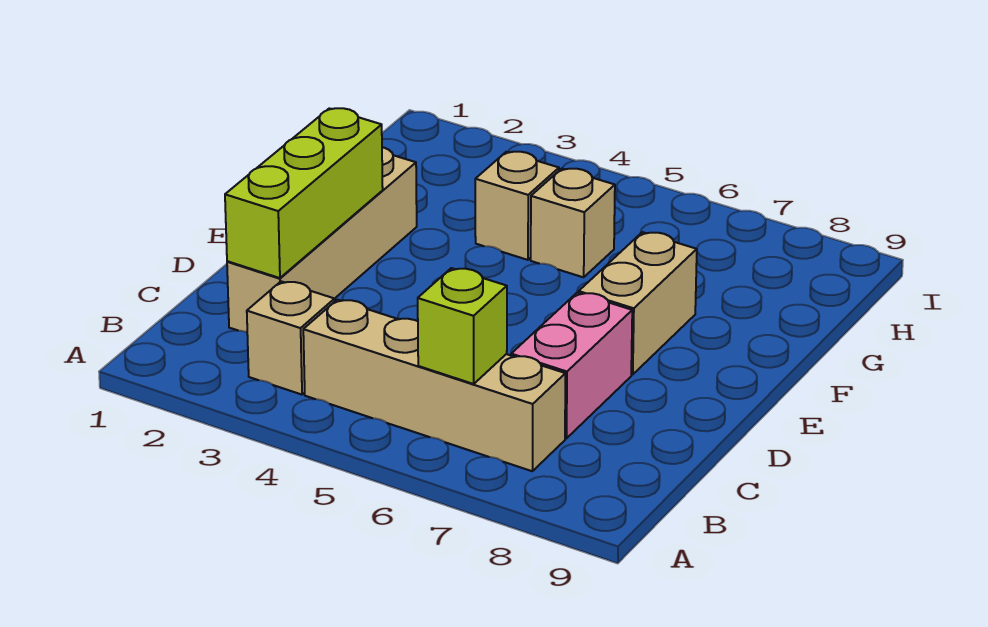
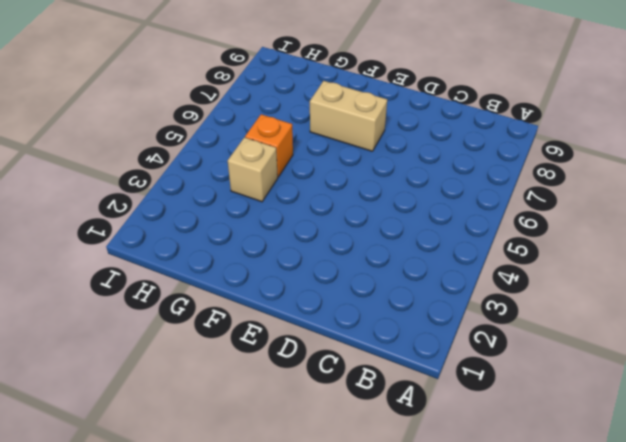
orange brick G5 level 1 -> tan brick G5 level 1
none -> tan brick B3 level 1
none -> tan brick B4:B7 level 1

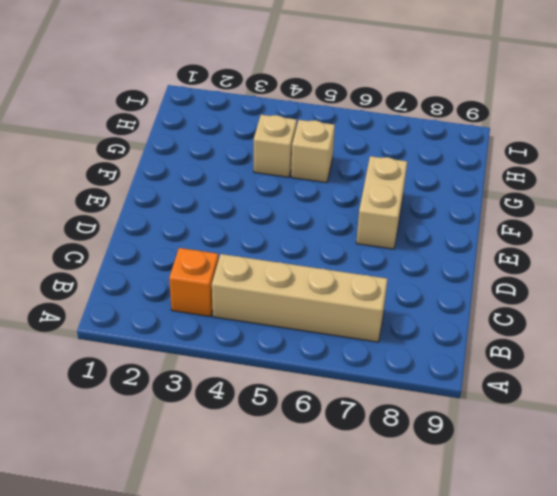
orange brick B3 level 1 -> tan brick B3 level 1
none -> tan brick C2:F2 level 1
none -> pink brick C7:D7 level 1

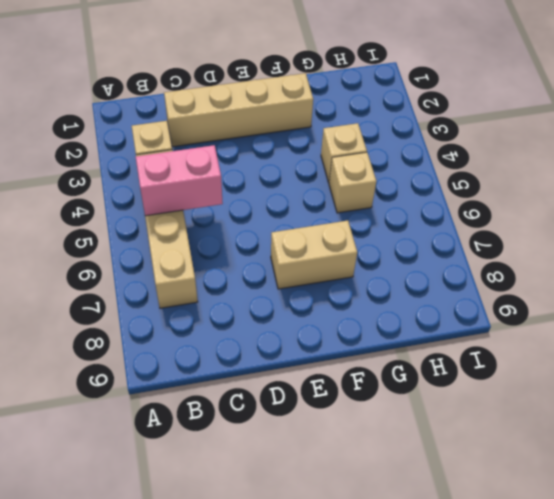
pink brick B5:C5 level 2 -> pink brick C7:D7 level 1
none -> lime brick B6 level 2
none -> lime brick C2:E2 level 2

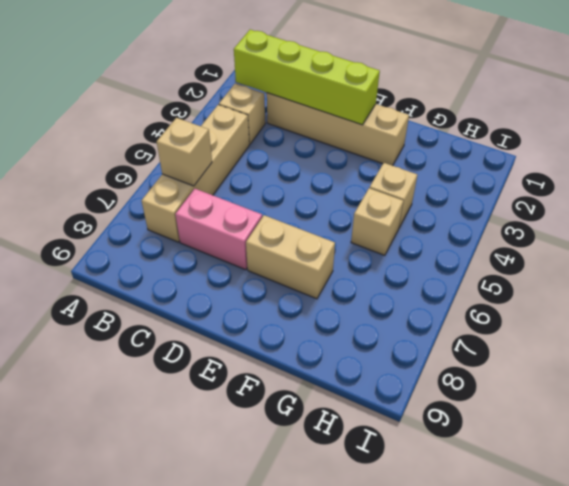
lime brick B2:E2 level 2 -> lime brick C2:E2 level 2
tan brick B6 level 2 -> lime brick B6 level 2

